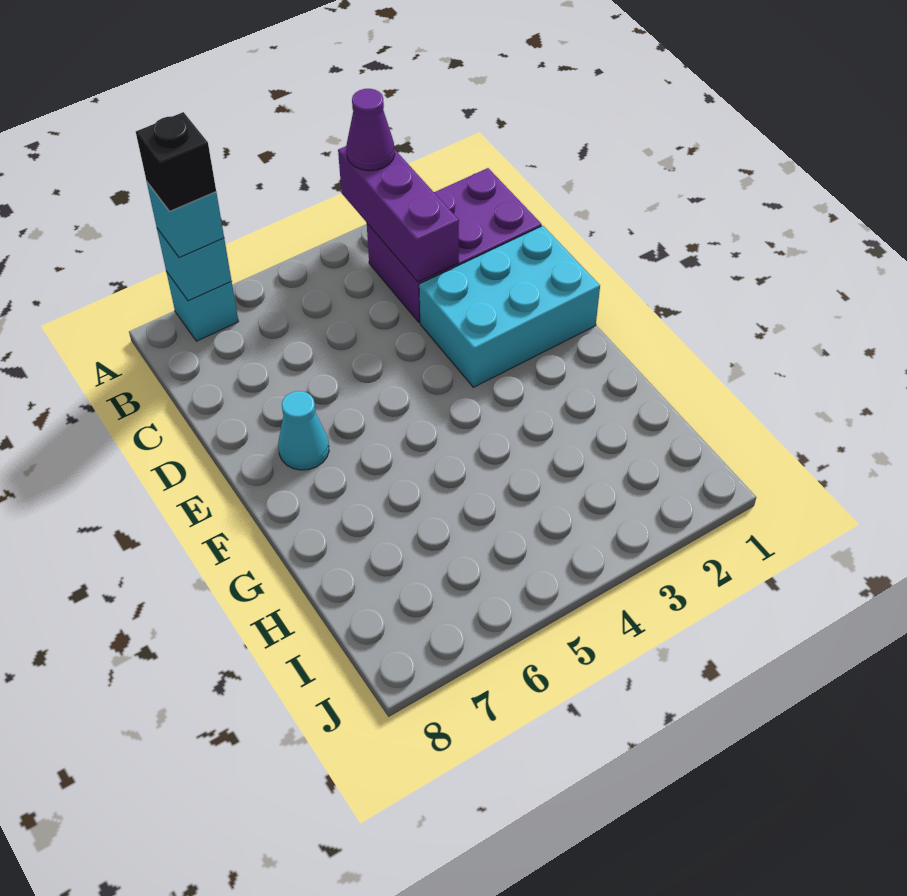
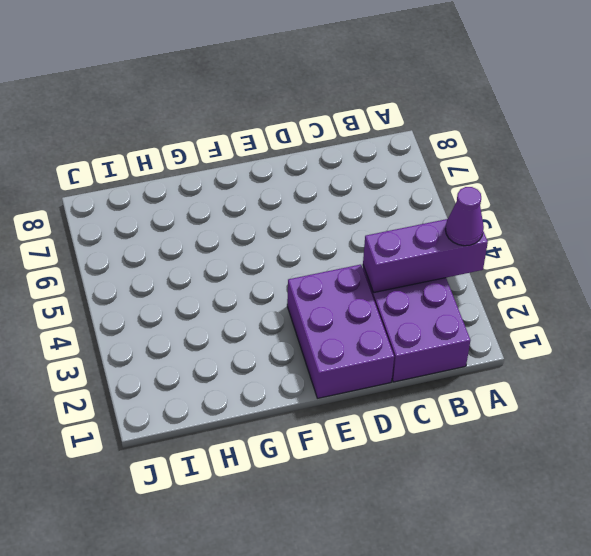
purple brick D1:E3 level 1 -> cyan brick D1:E3 level 1
none -> cyan brick A7 level 1
none -> cyan cone E7 level 1

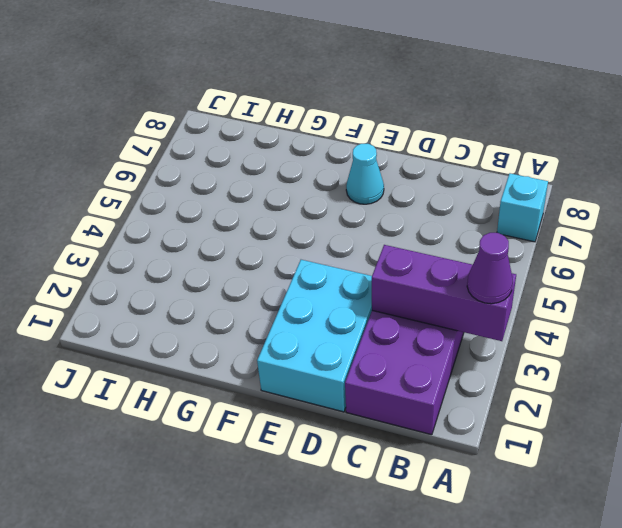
none -> cyan brick A7 level 2
none -> cyan brick A7 level 3

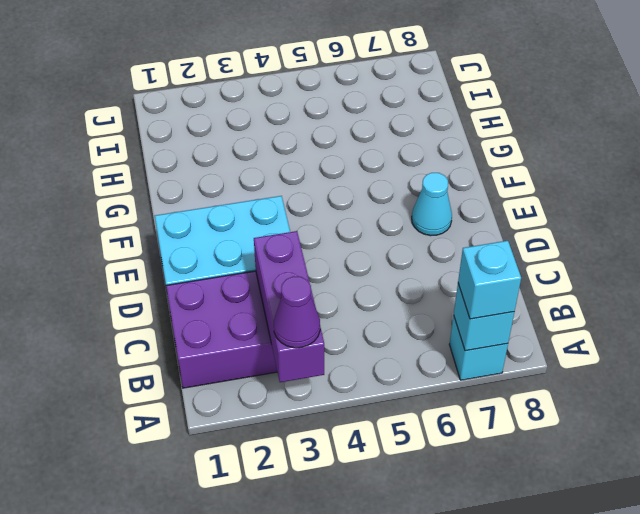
none -> black brick A7 level 4

